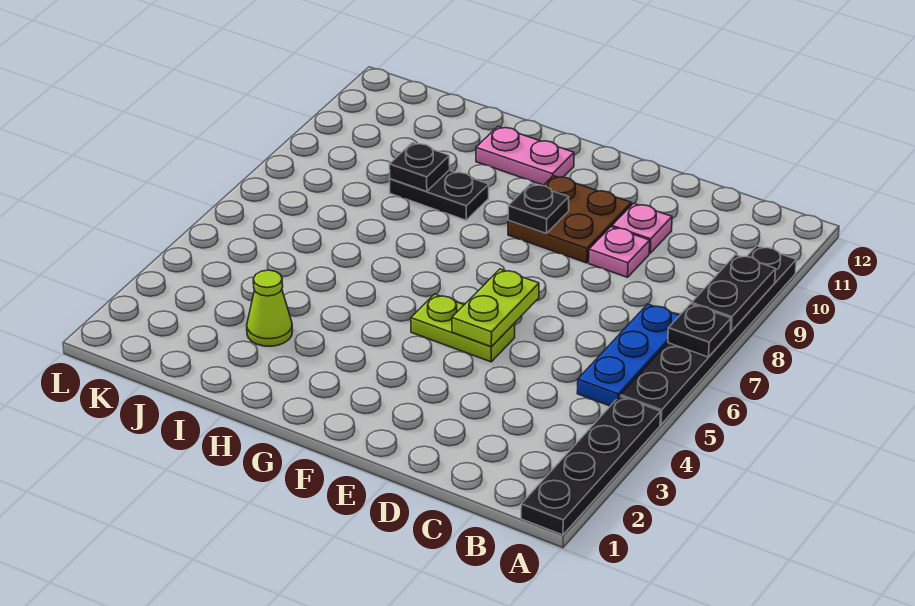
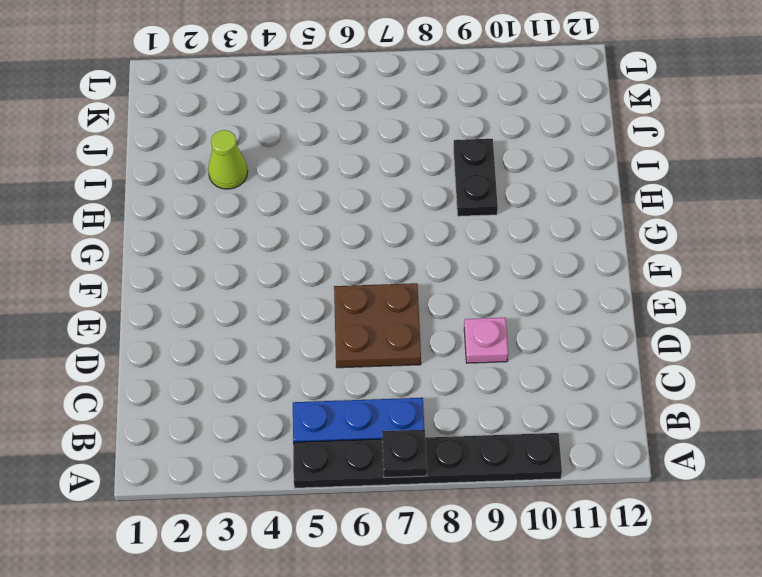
brown plate D6:E7 level 1 -> brown plate E9:F10 level 1
none -> black plate A1:A4 level 1
none -> pink plate D10 level 1
none -> lime plate E5:F5 level 1

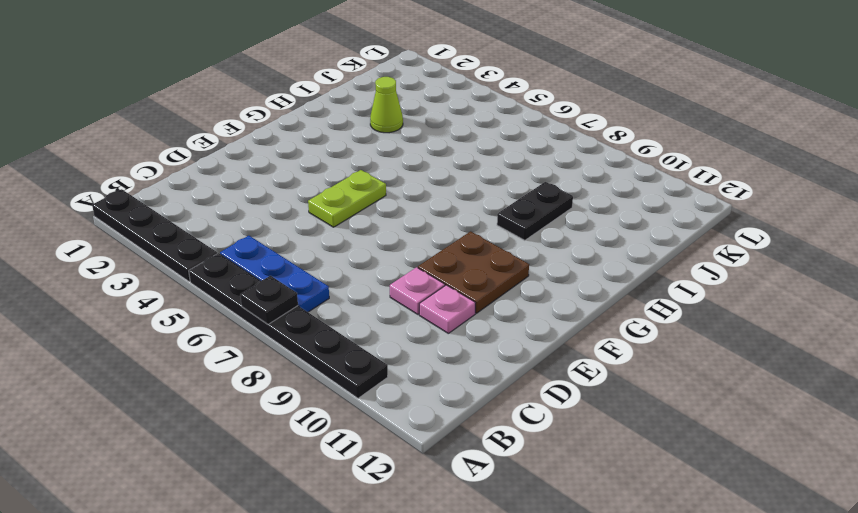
none -> pink plate G11:H11 level 1
none -> black plate A8:A9 level 2
none -> lime plate E5:E6 level 2

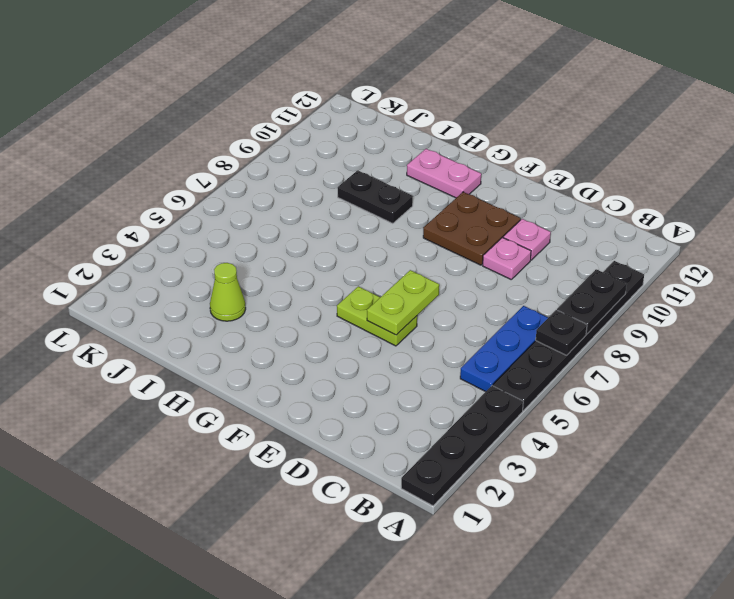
none -> black plate F9 level 2
none -> black plate I9 level 2

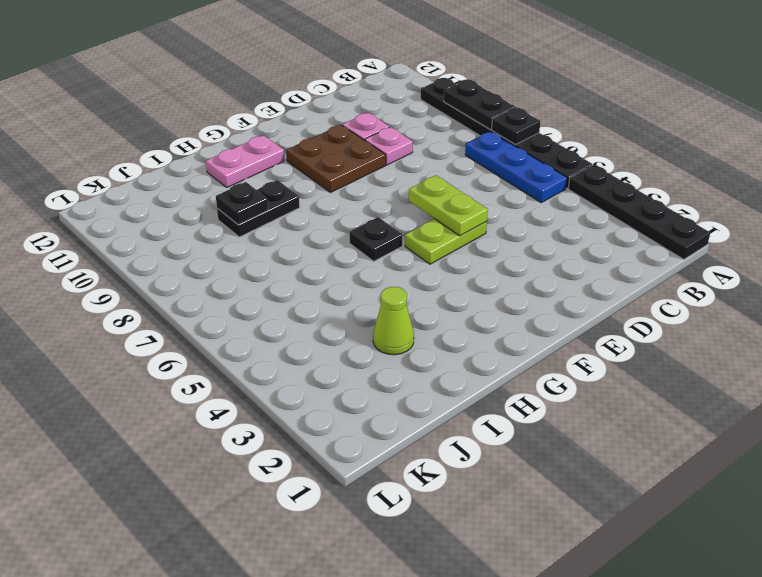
black plate G6 level 1 -> black plate F9 level 2

